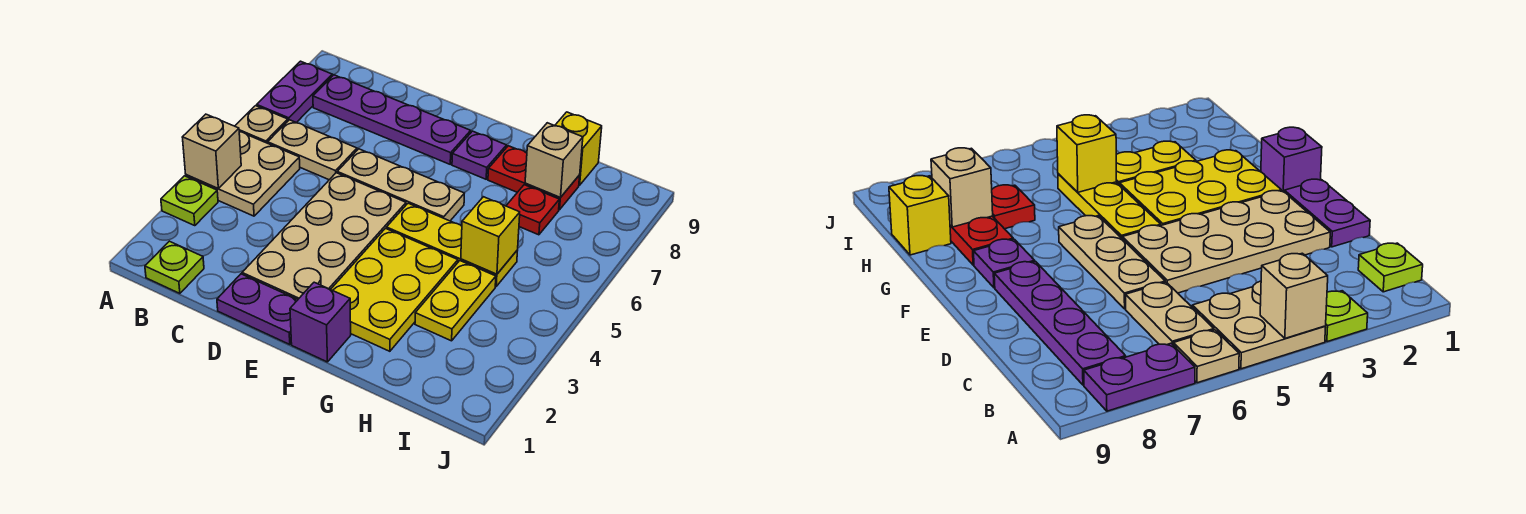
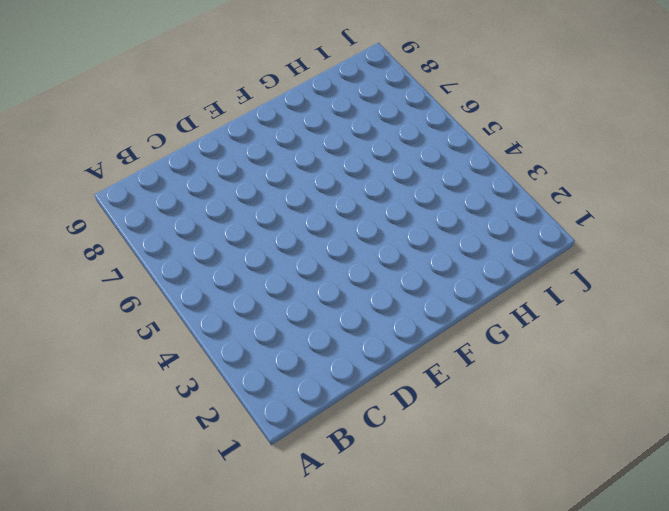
none -> lime plate A3 level 1
none -> tan plate A4:B5 level 1
none -> tan plate A6 level 1

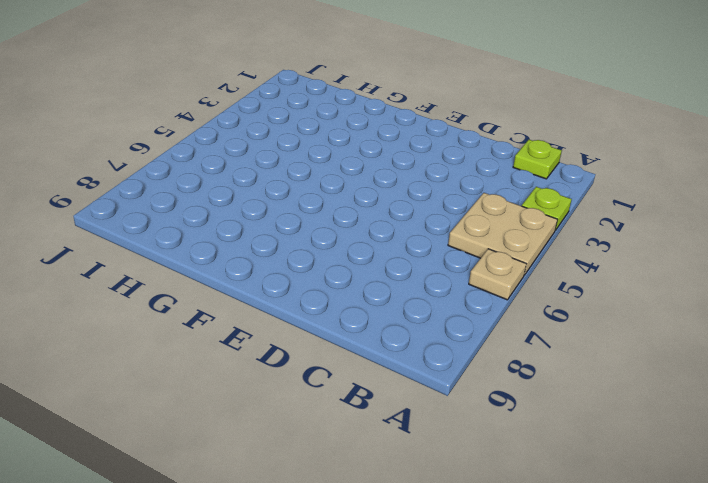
none -> purple plate A7:A8 level 1
none -> tan plate B6:C6 level 1
none -> purple plate B8:E8 level 1

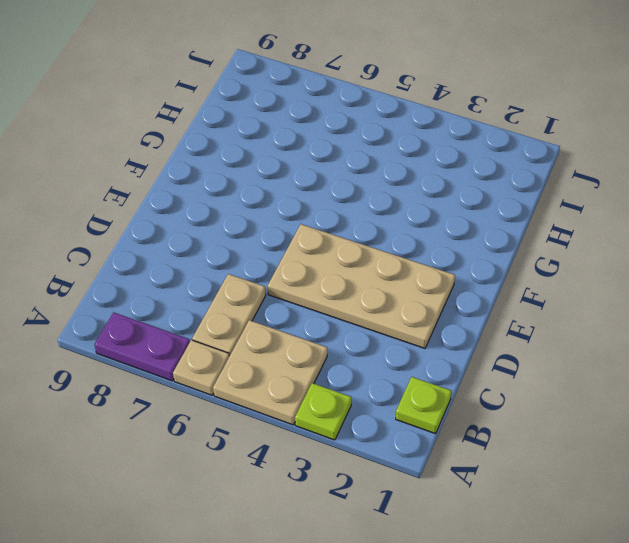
none -> purple plate B8:E8 level 1
none -> purple plate D1:E1 level 1
none -> tan plate D6:F6 level 1

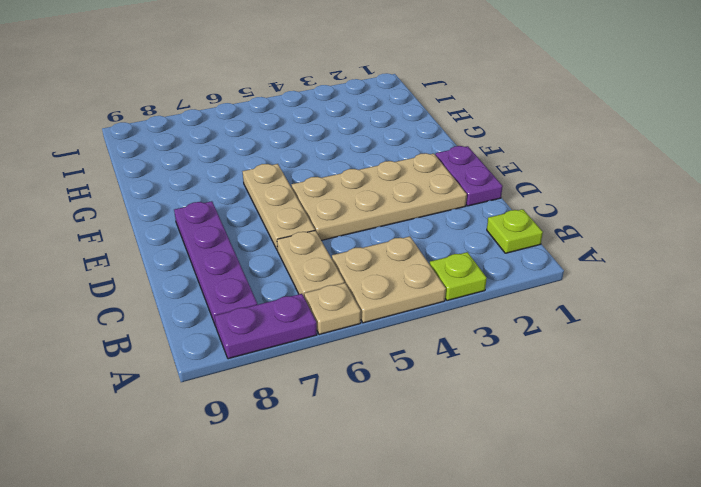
none -> purple brick F1 level 1
none -> yellow plate F2:G4 level 1
none -> yellow plate F5:H5 level 1

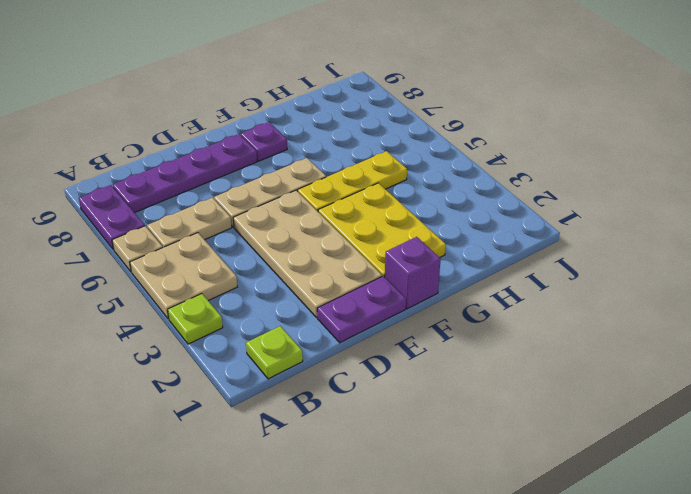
none -> red plate G8:H8 level 1
none -> yellow plate H3:H4 level 1
none -> red plate H7 level 1

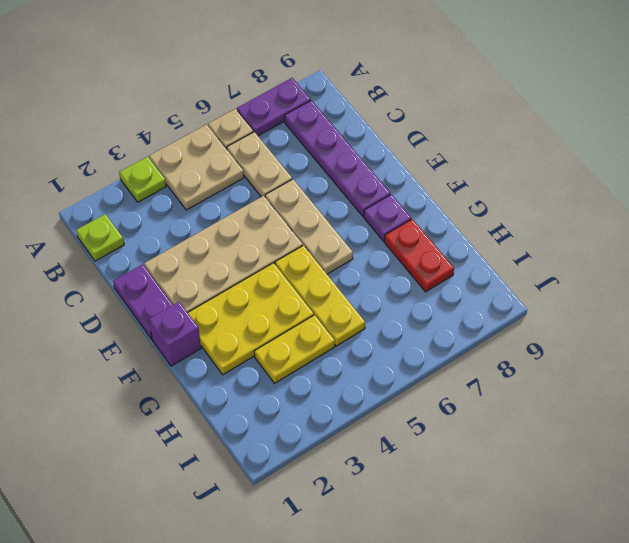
none -> red plate H7 level 1
none -> yellow brick H9 level 1
none -> tan brick A4 level 2

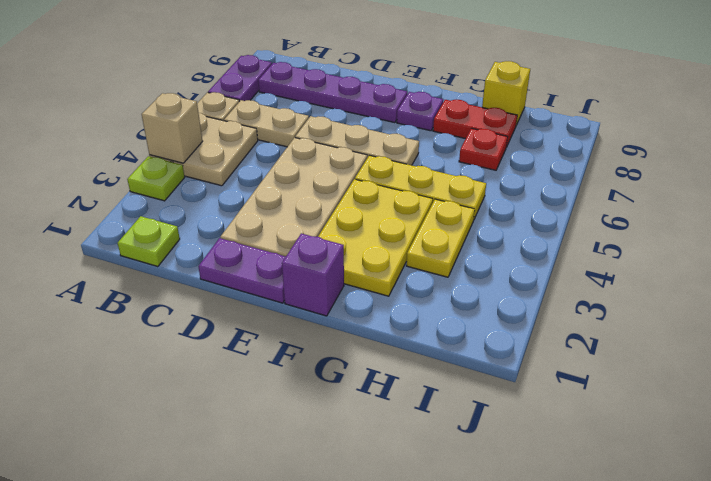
none -> yellow brick H5 level 2
none -> tan brick H8 level 2

